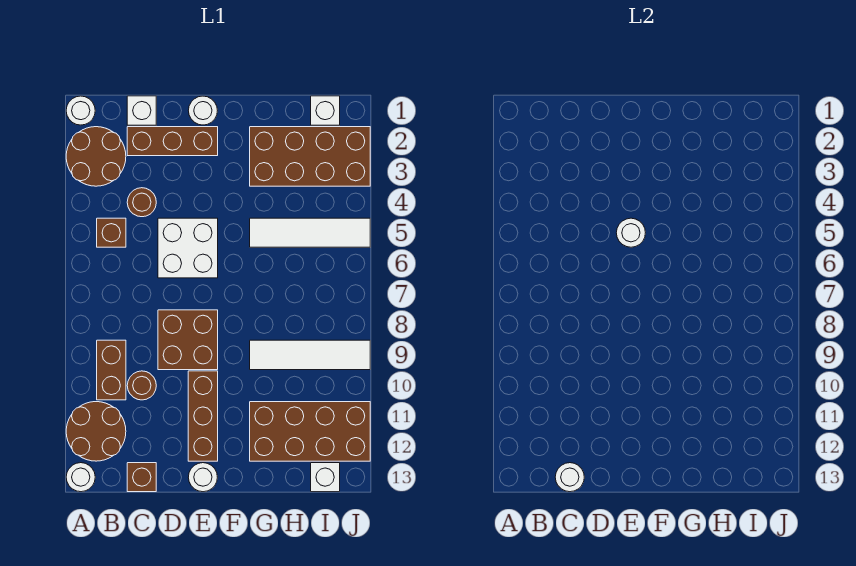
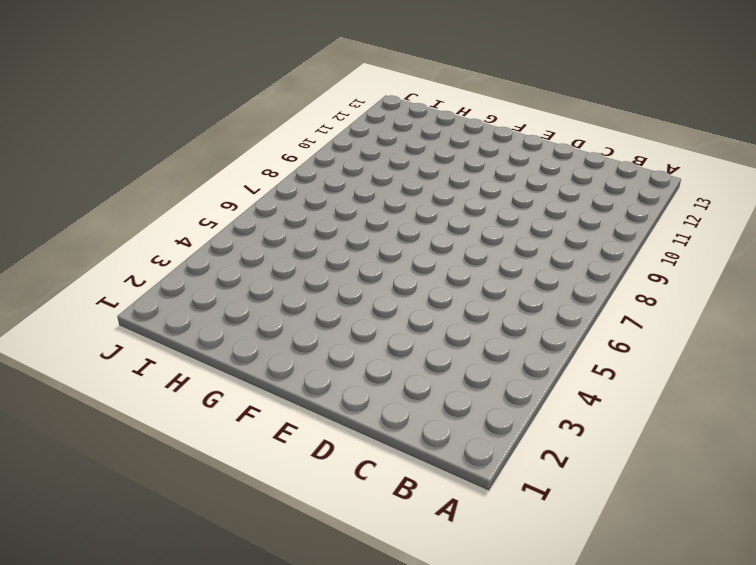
none -> white round brick A1 level 1
none -> brown round brick A2:B3 level 1
none -> brown round brick A11:B12 level 1

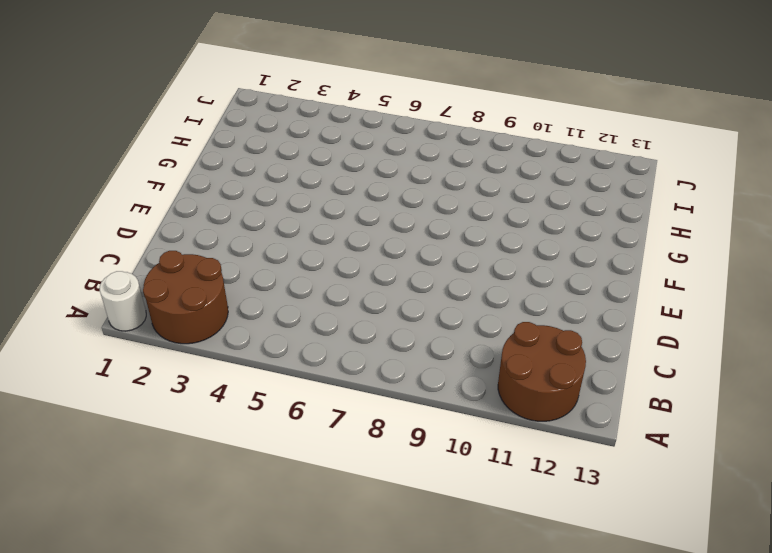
none -> white round brick A13 level 1
none -> brown brick B5 level 1
none -> brown brick B9:B10 level 1

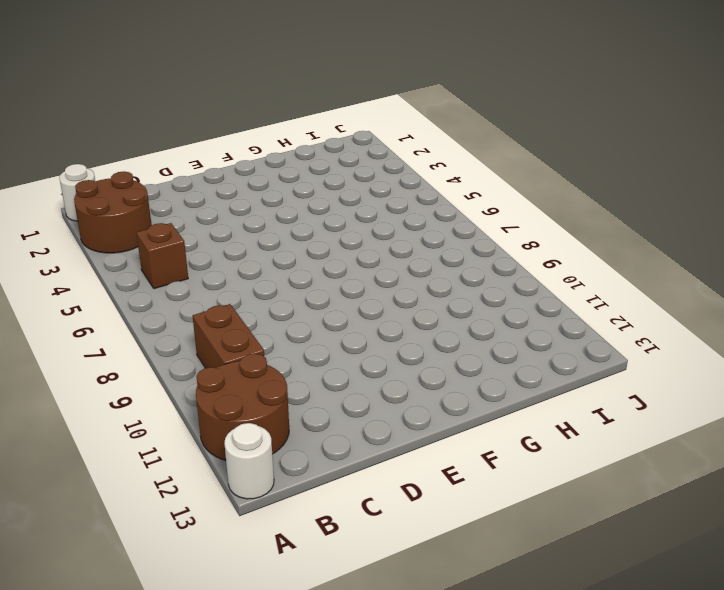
none -> white brick C1 level 1
none -> brown brick C2:E2 level 1
none -> brown round brick C4 level 1

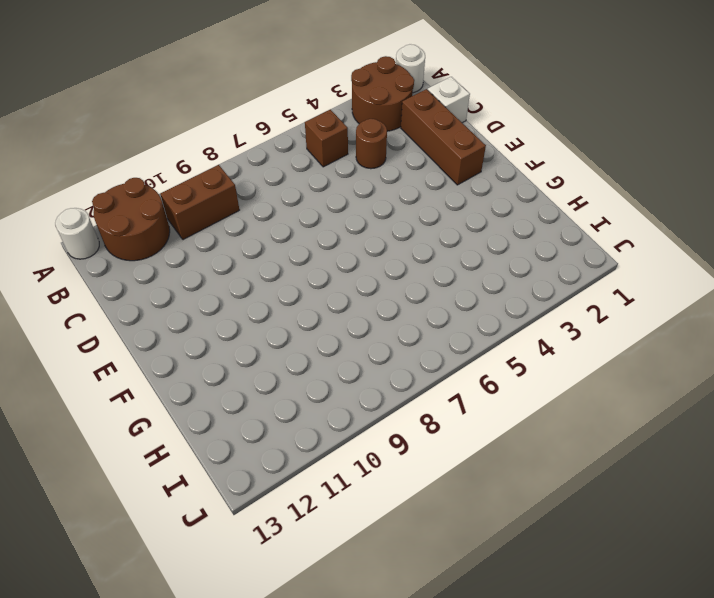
none -> brown round brick C10 level 1
none -> brown brick C13 level 1
none -> white brick D5:E6 level 1

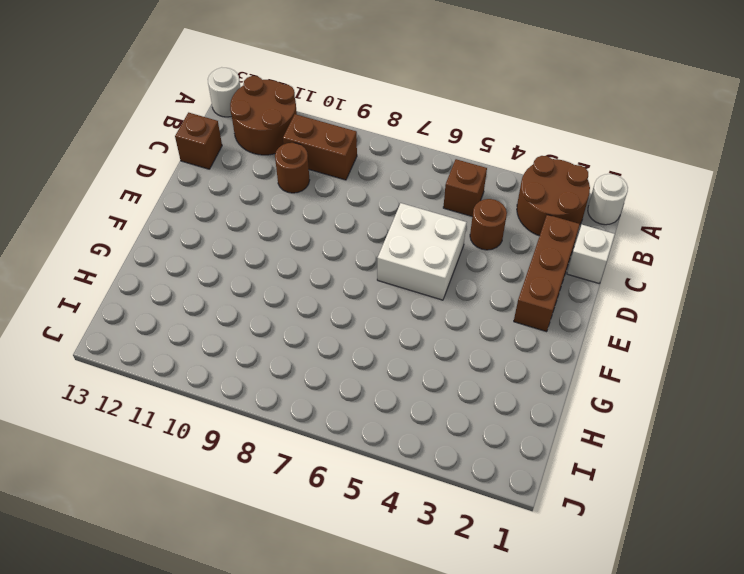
none -> brown brick D8:E9 level 1
none -> white round brick E1 level 1
none -> brown brick E10:E12 level 1

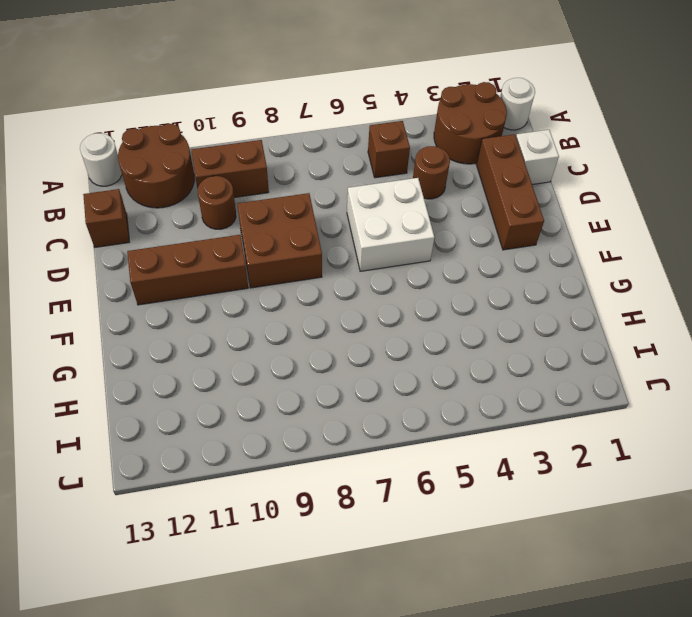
none -> white round brick E1 level 1
none -> white round brick E13 level 1
none -> brown brick G2:J3 level 1

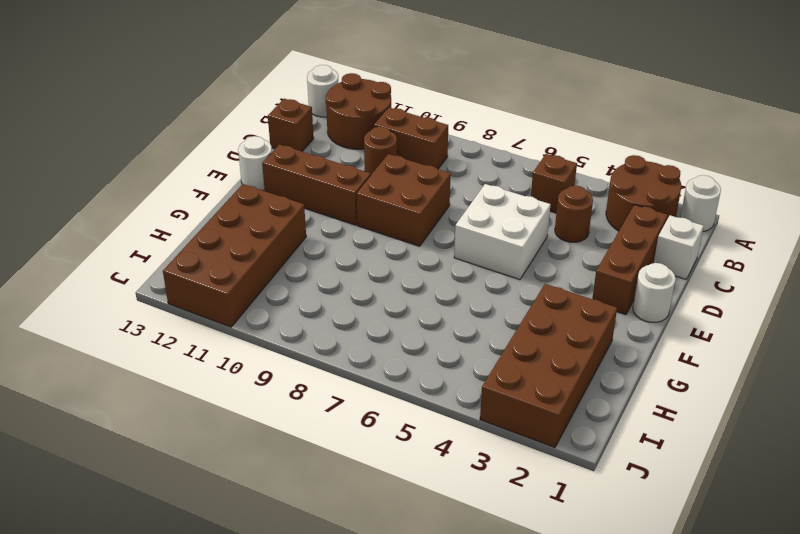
none -> white tile G5:J5 level 1
none -> white tile G9:J9 level 1
none -> white brick I1 level 1

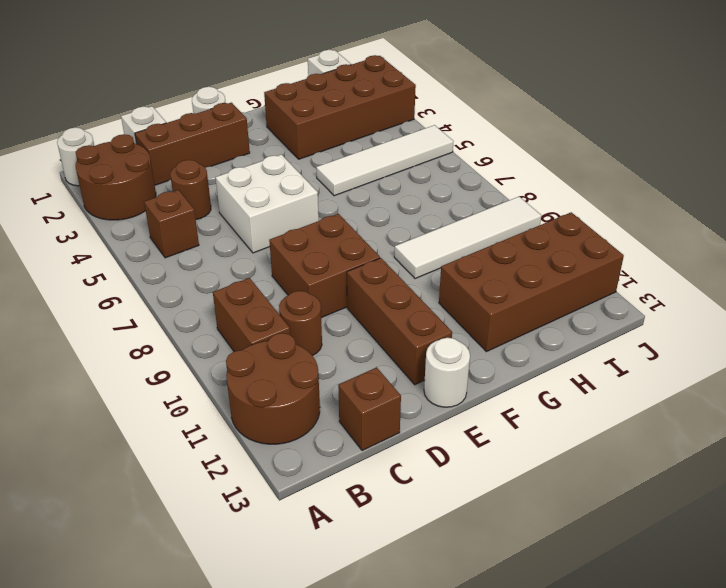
none -> white round brick A13 level 1
none -> white brick I13 level 1
none -> white round brick C13 level 2

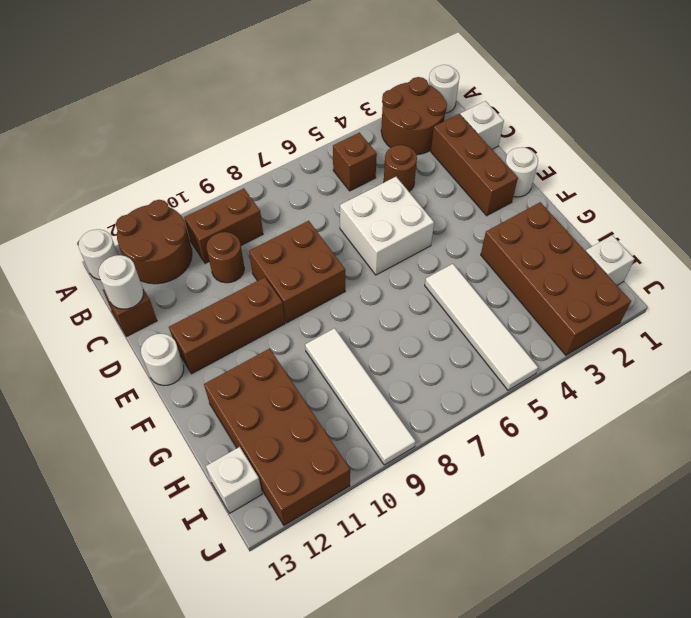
none -> white round brick E5 level 2

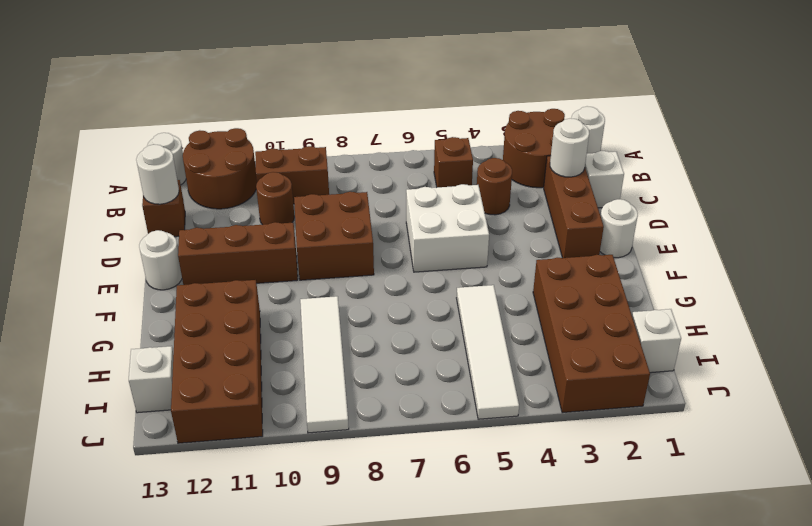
white round brick C2 level 2 -> white round brick E5 level 2

